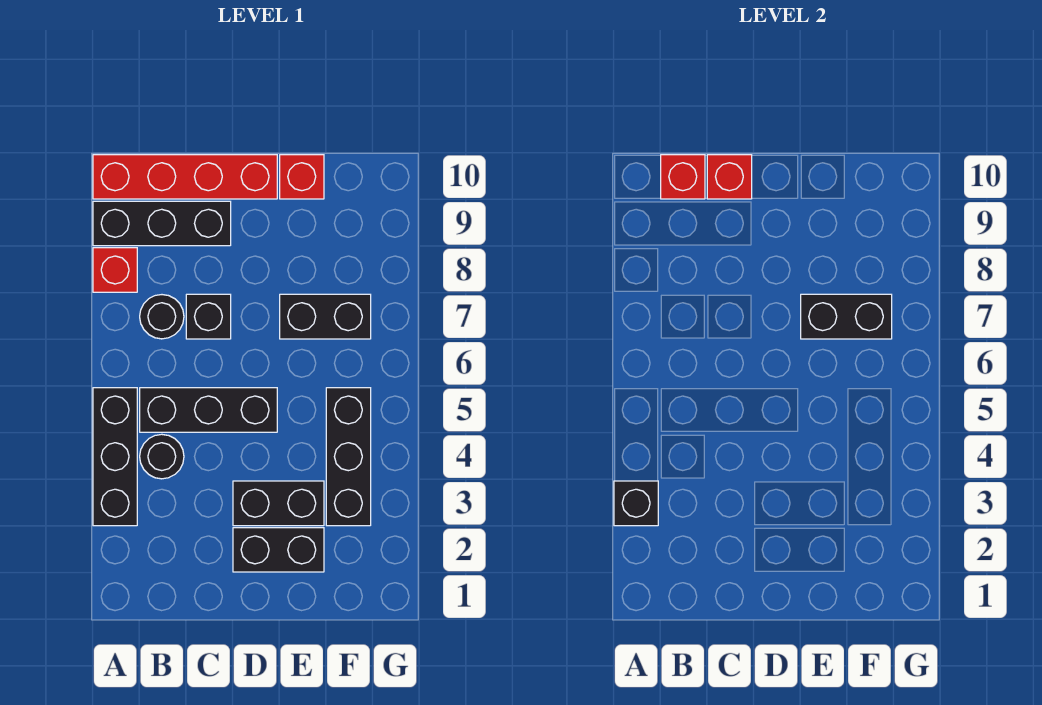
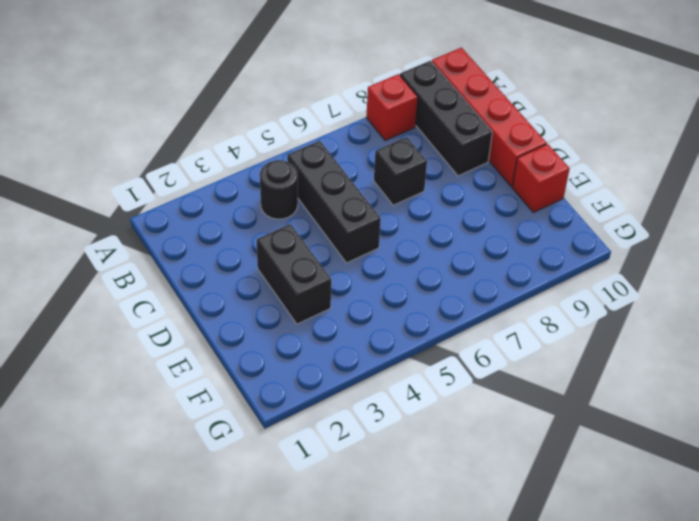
none -> black brick A3:A5 level 1
none -> black round brick B7 level 1
none -> black brick D2:E2 level 1

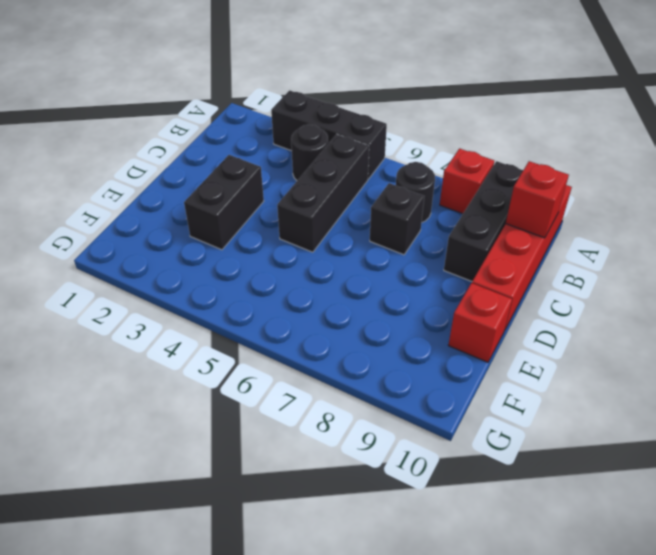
none -> black brick D2:E2 level 1
none -> black brick E7:F7 level 1
none -> black brick F3:F5 level 1

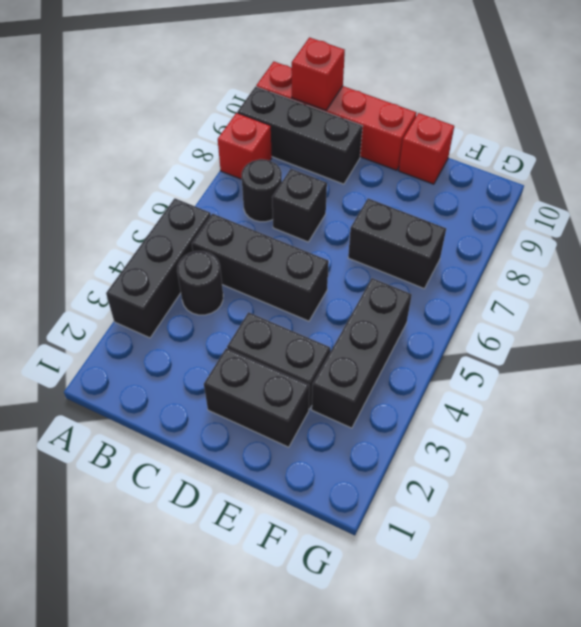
none -> black brick A3 level 2
none -> red brick C10 level 2
none -> black brick E7:F7 level 2

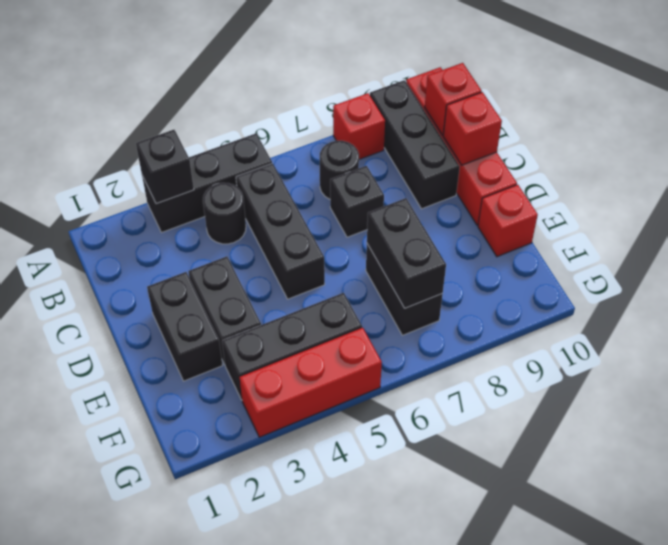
red brick G3:G5 level 1 -> none

